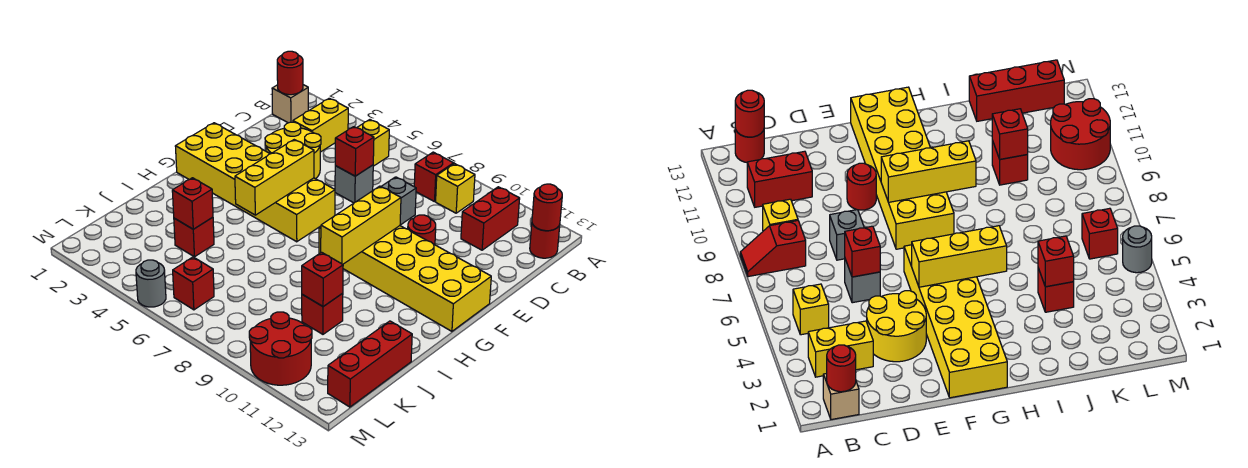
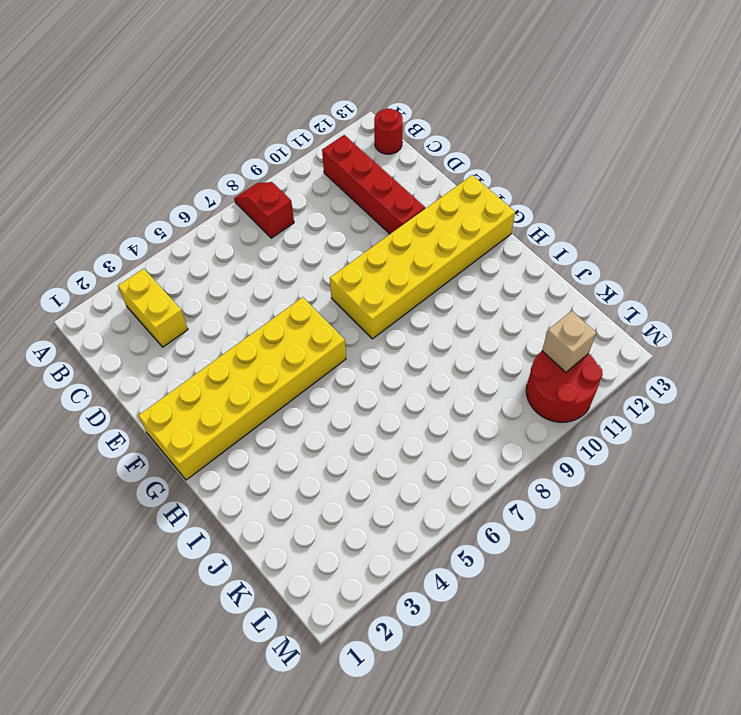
red brick B11:E11 level 1 -> red brick B11:C11 level 1
tan brick L11 level 2 -> tan brick B1 level 1
none -> yellow brick B5 level 1
none -> yellow brick B9 level 1
none -> yellow round brick D3:E4 level 1

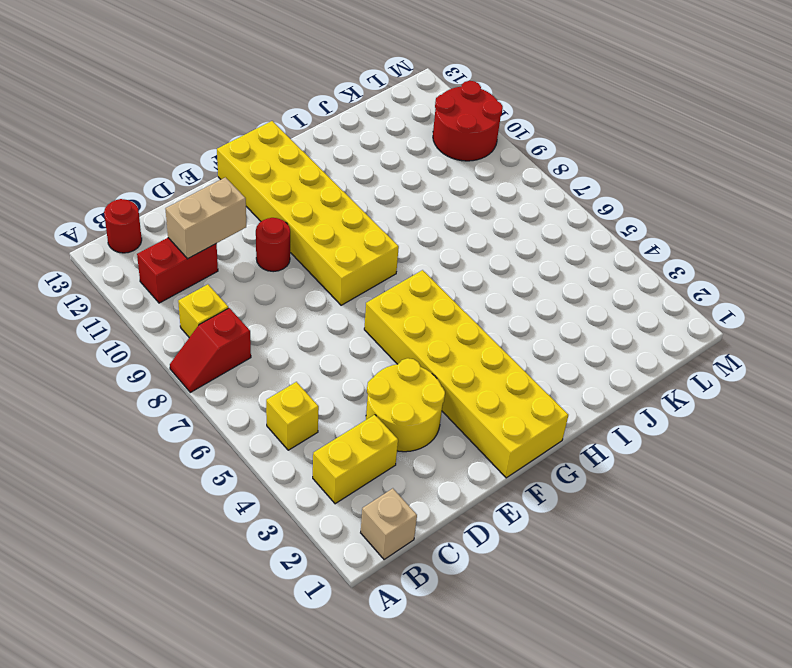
tan brick C11:D11 level 2 -> none
none -> grey brick D6 level 1
none -> grey brick D8 level 1
none -> red brick J4 level 1

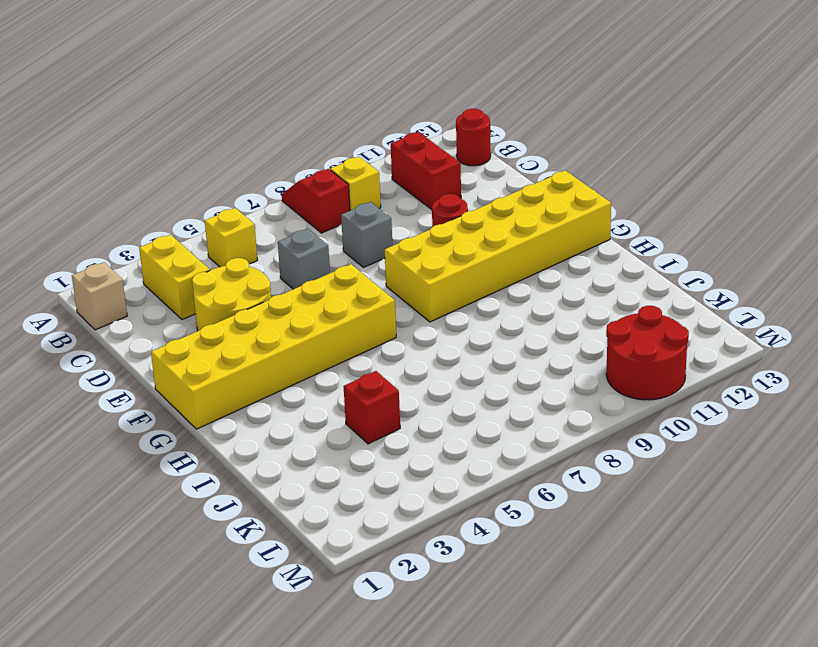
none -> red brick J10 level 1
none -> red brick J13:L13 level 1
none -> red brick L6 level 1

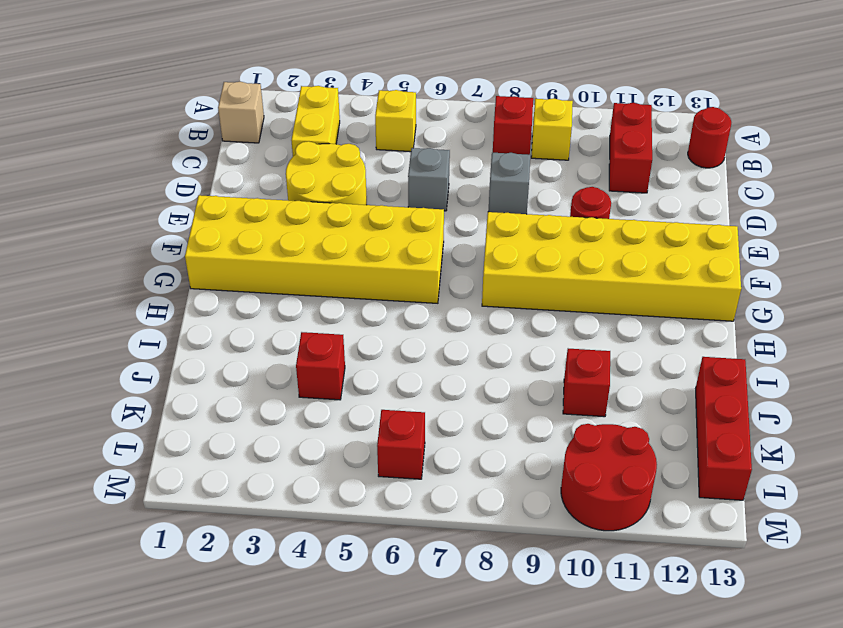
none -> grey round brick M5 level 1
none -> red round brick B1 level 2
none -> red round brick B13 level 2

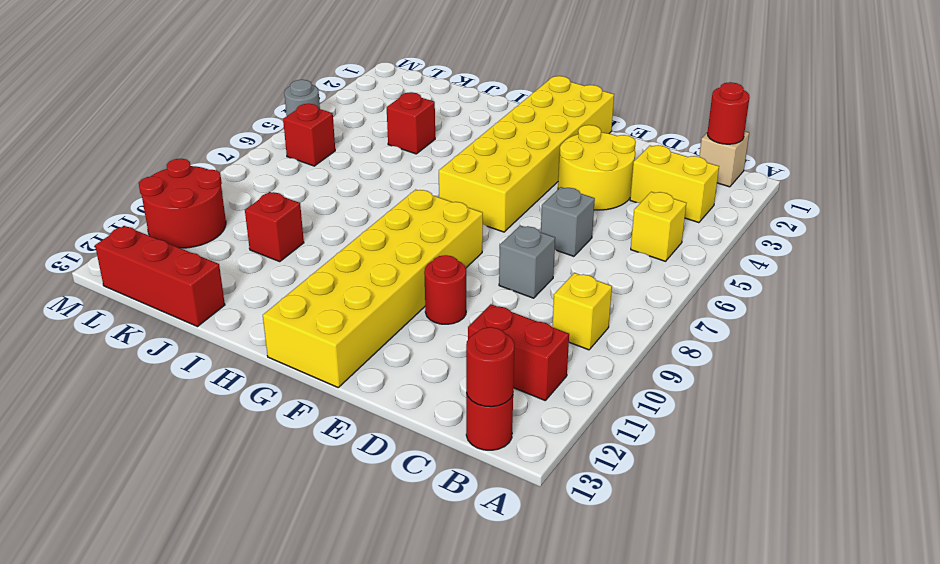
none -> red slope A8:B8 level 1 top B
none -> red brick D6 level 2
none -> yellow brick F5:H5 level 2

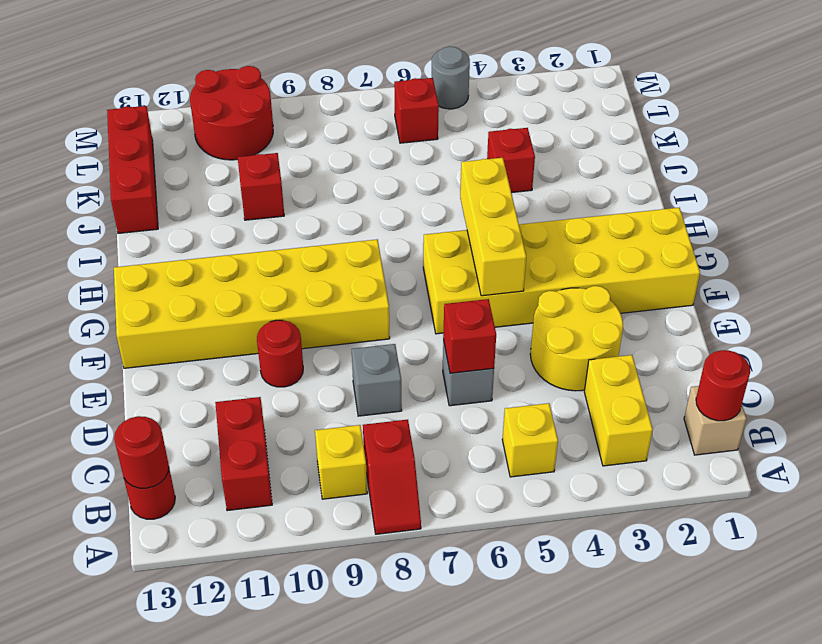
none -> yellow brick F9:H9 level 2
none -> red brick J4 level 2
none -> red brick J10 level 2

